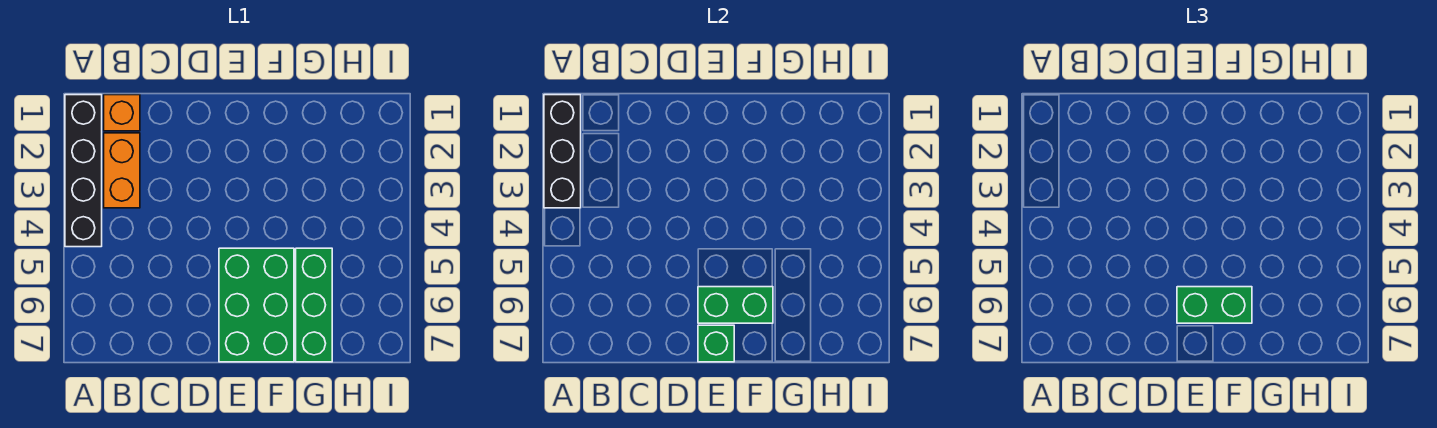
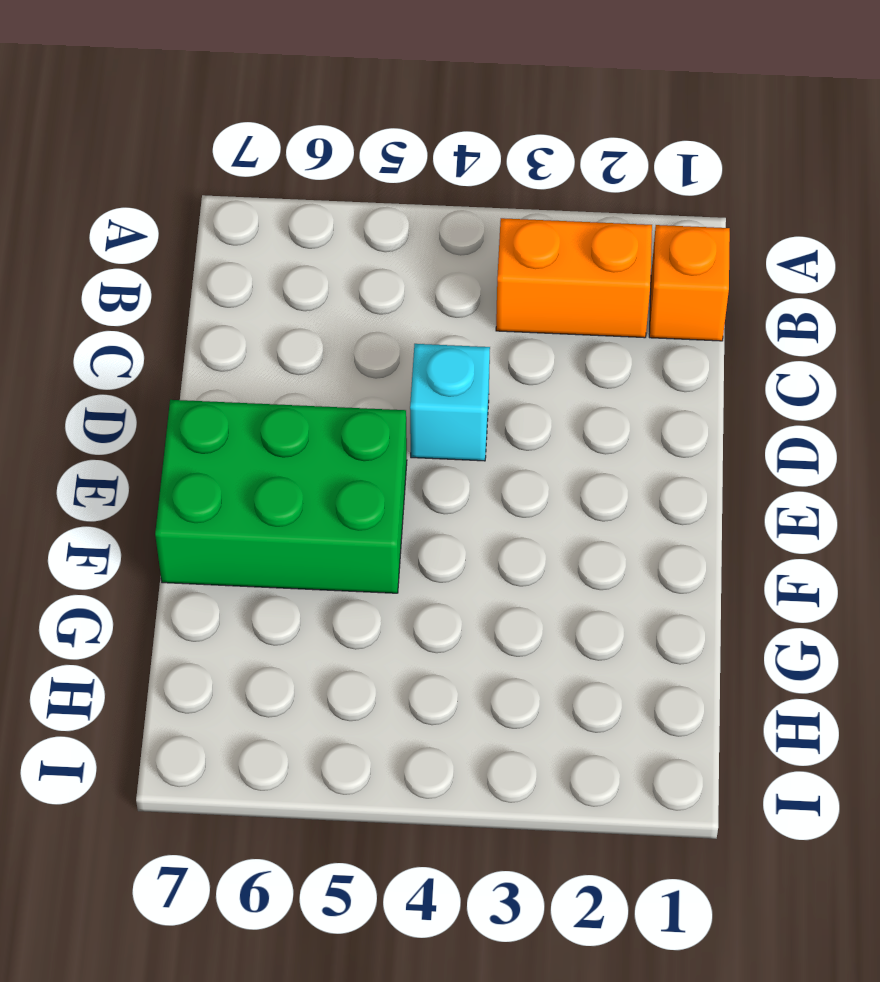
cyan brick D4 level 1 -> none
none -> black brick A1:A4 level 1
none -> green brick G5:G7 level 1

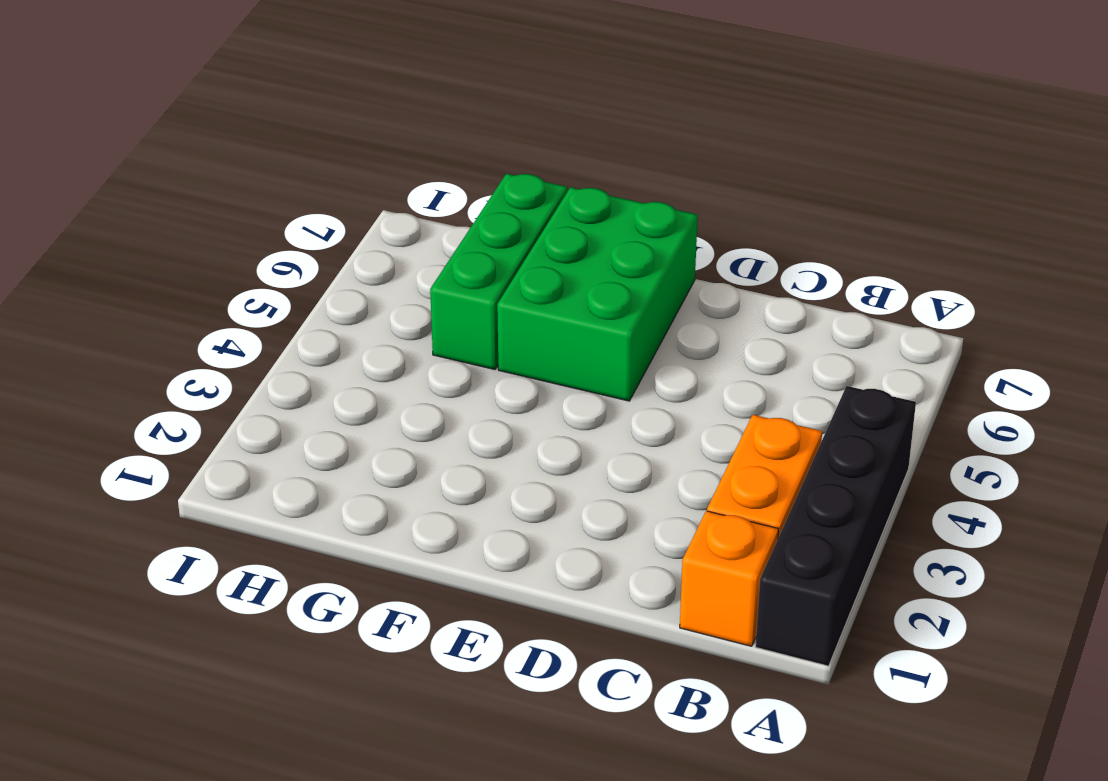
none -> black brick A1:A3 level 2
none -> green brick E6:F6 level 2

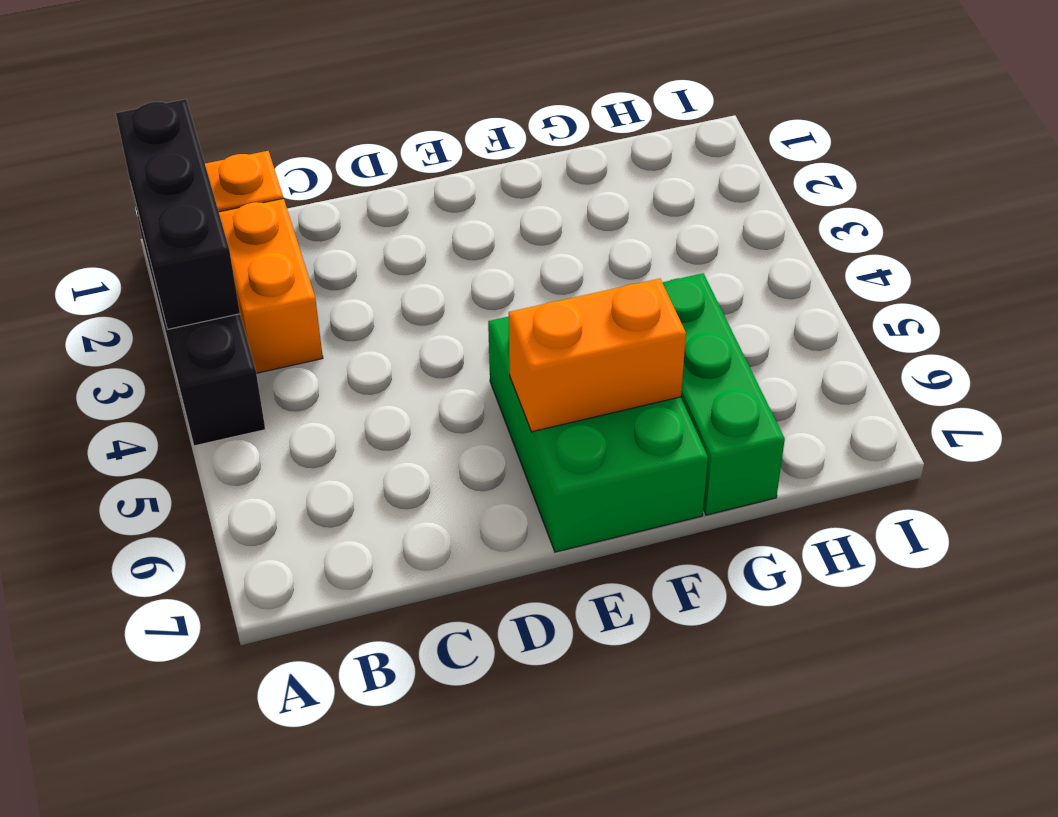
orange brick E6:F6 level 2 -> green brick E6:F6 level 2
none -> green brick E7 level 2
none -> green brick E6:F6 level 3

